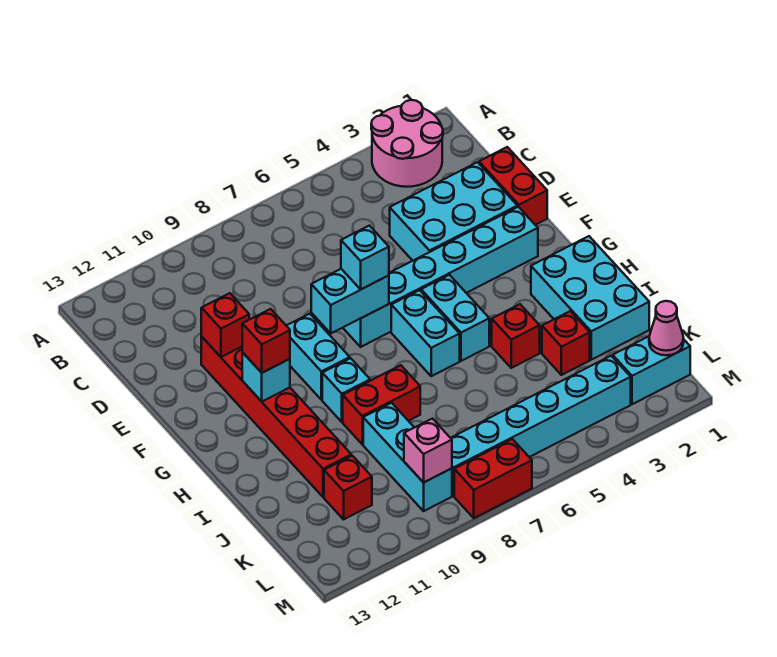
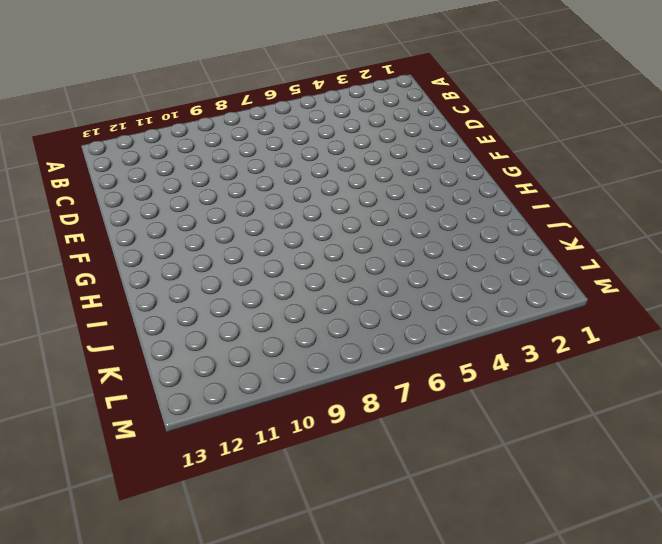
none -> pink round brick A2:B3 level 1
none -> red brick D1:E1 level 1
none -> cyan brick D2:E4 level 1

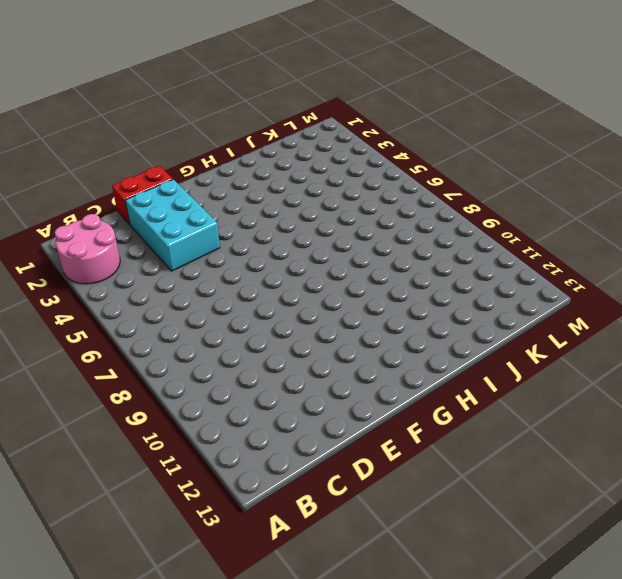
none -> red brick E11:J11 level 1
none -> cyan brick F2:F7 level 1
none -> cyan brick F9:G9 level 1

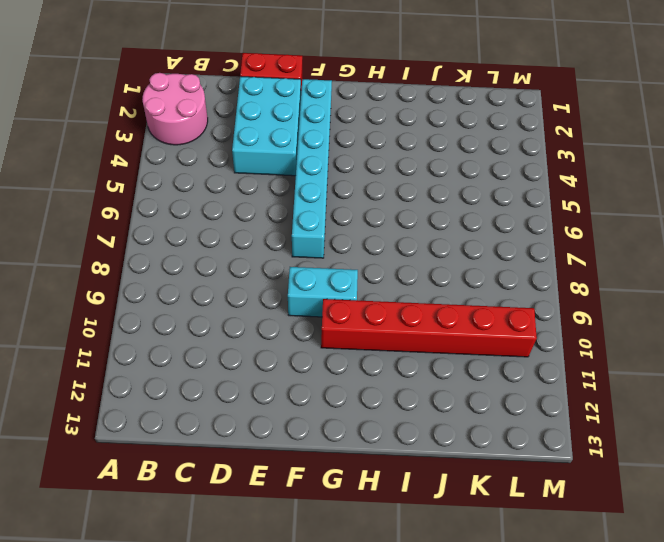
red brick G10:L10 level 1 -> red brick E11:J11 level 1
none -> cyan brick G5:H5 level 1
none -> cyan brick G6:H6 level 1
none -> cyan brick H1:J2 level 1

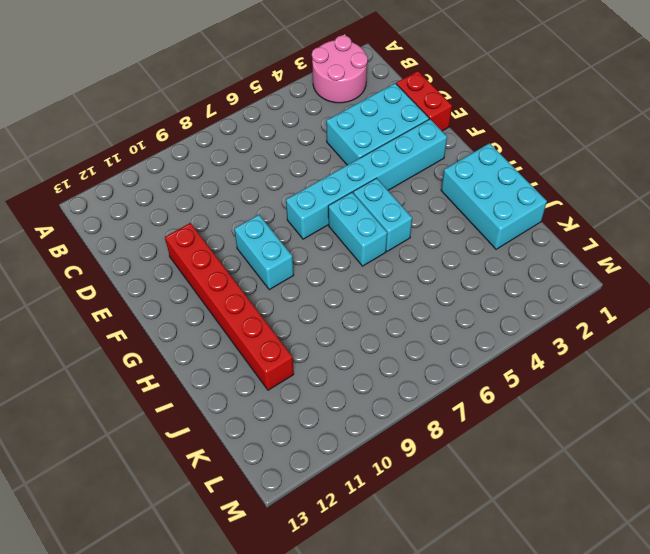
none -> cyan brick H9 level 1
none -> red brick I4 level 1
none -> red brick I8:I9 level 1

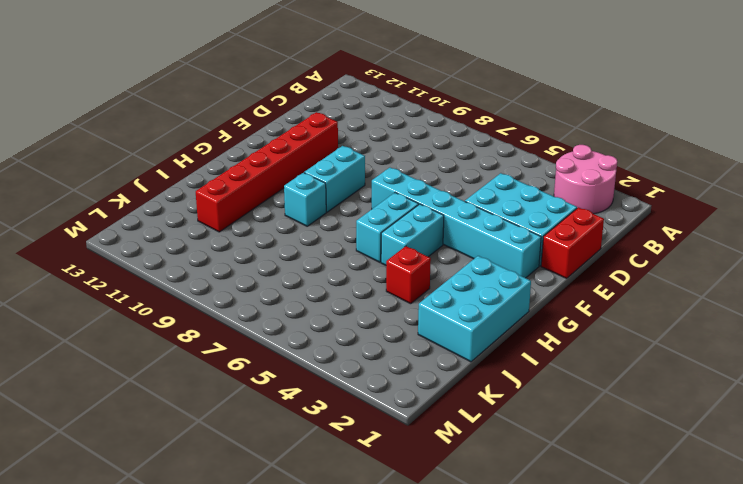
none -> red brick I8:I9 level 1
none -> red brick J3 level 1
none -> cyan brick J9:L9 level 1

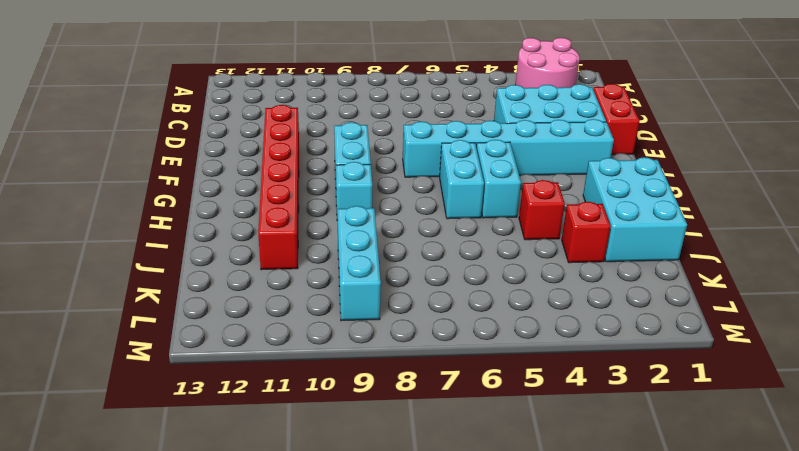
none -> red brick I8:I9 level 1
none -> red brick K11 level 1
none -> cyan brick L1:L2 level 1

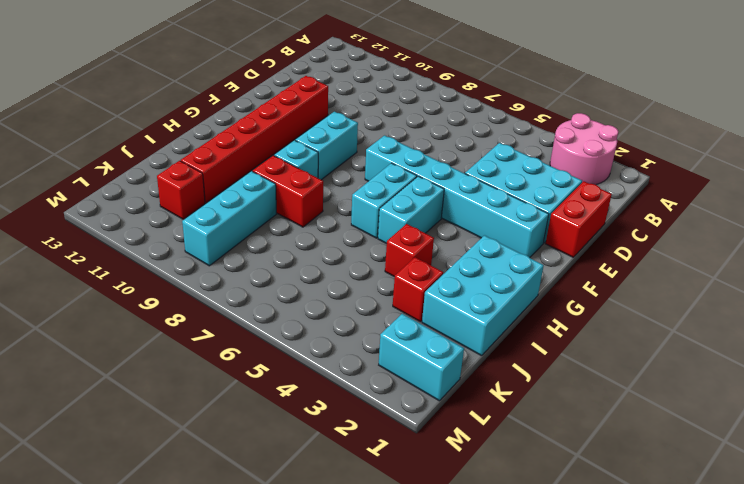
none -> cyan brick L3:L8 level 1
none -> red brick M7:M8 level 1
none -> red brick E11 level 2

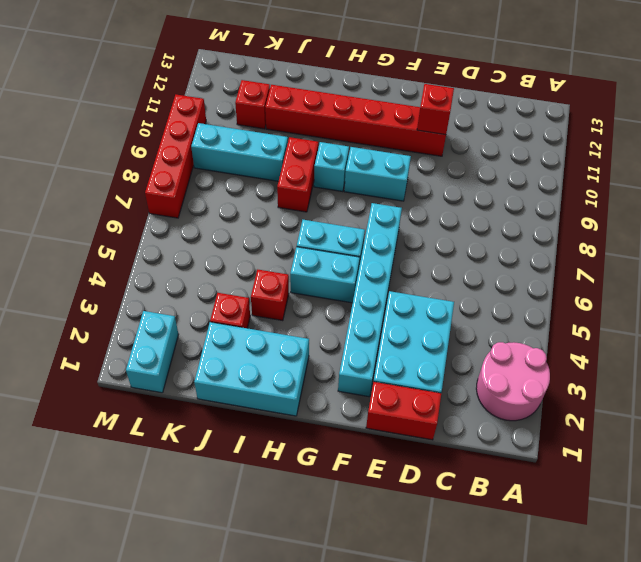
red brick M7:M10 level 1 -> red brick M7:M8 level 1
none -> cyan brick L3:L8 level 1
none -> cyan brick F7:F8 level 2
none -> cyan brick G11 level 2

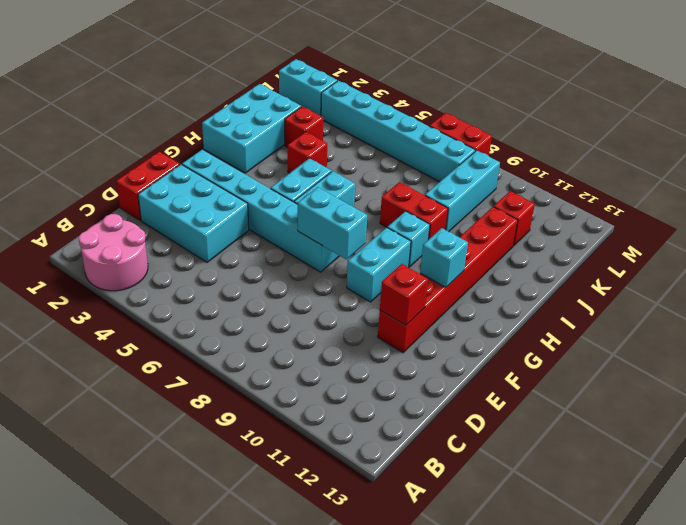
none -> pink cone L1 level 2
none -> pink brick L9 level 2
none -> cyan brick F7 level 3

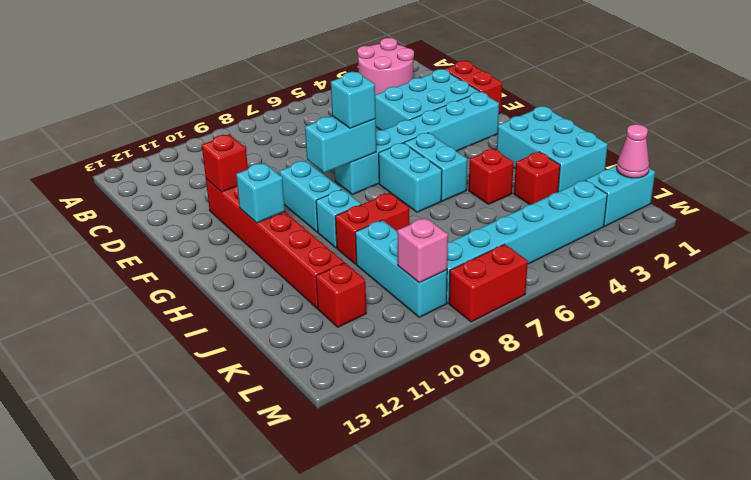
none -> red brick G11 level 3

